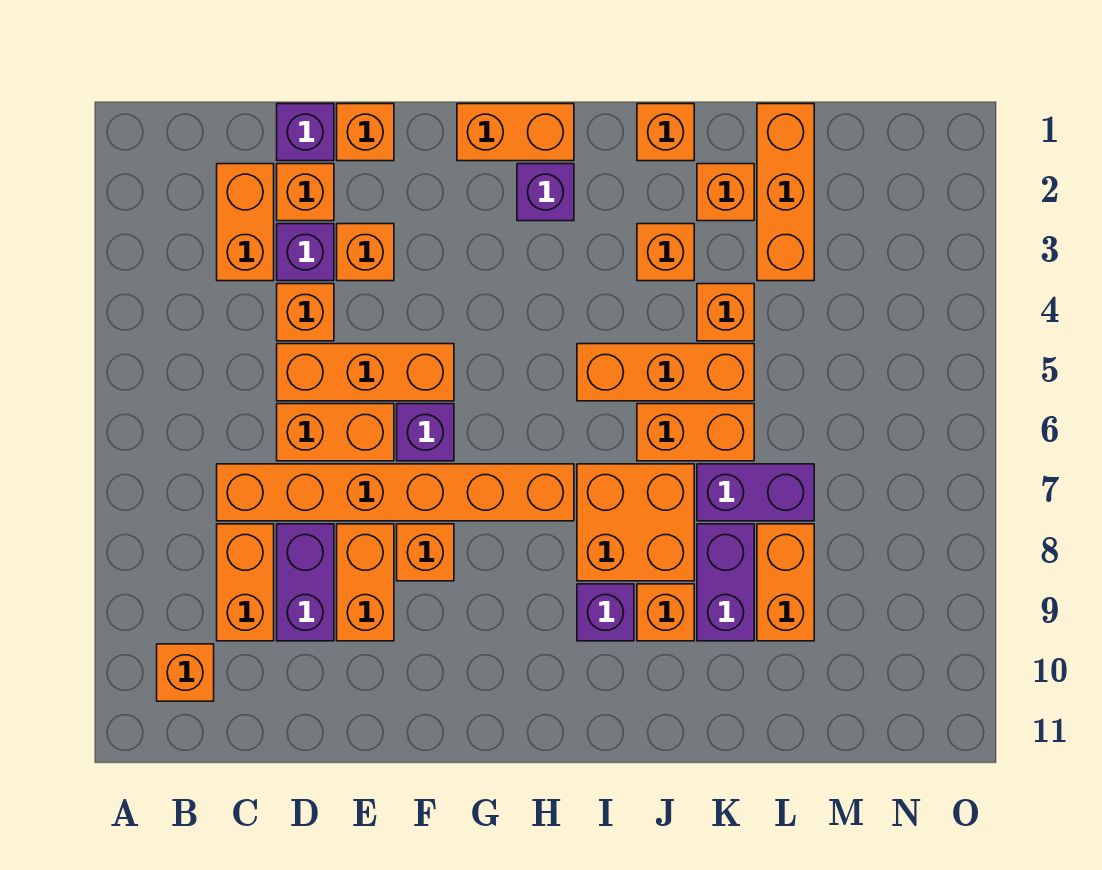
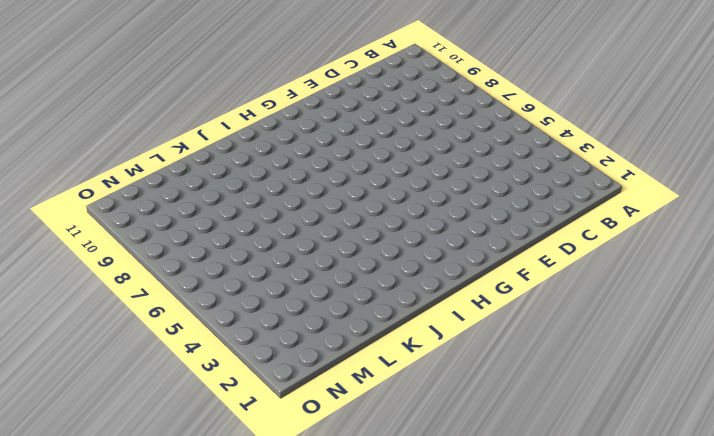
none -> orange brick B10 level 1
none -> orange brick C2:C3 level 1
none -> orange brick C7:H7 level 1
none -> orange brick C8:C9 level 1

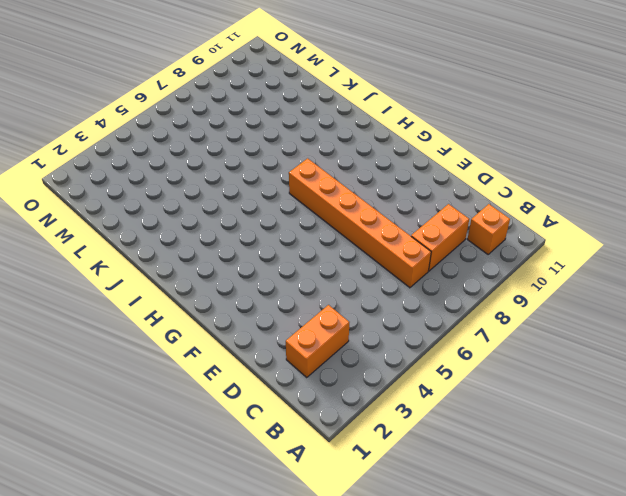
none -> purple brick D1 level 1
none -> orange brick D2 level 1
none -> purple brick D3 level 1
none -> orange brick D4 level 1

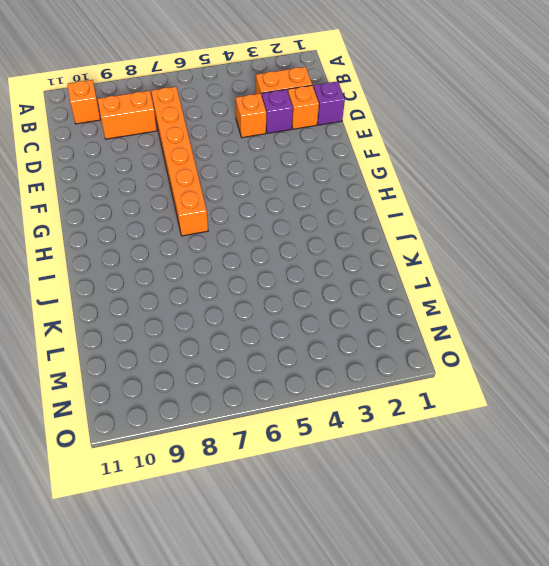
none -> orange brick D5:F5 level 1
none -> orange brick D6:E6 level 1
none -> purple brick D8:D9 level 1
none -> orange brick E1 level 1

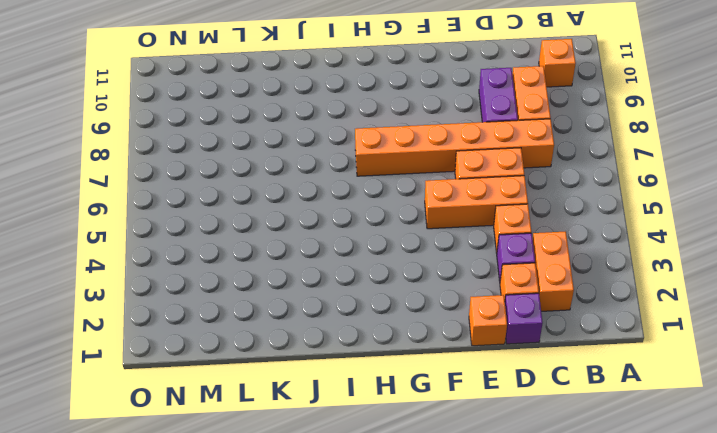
none -> orange brick E3 level 1
none -> orange brick E8:E9 level 1
none -> purple brick F6 level 1
none -> orange brick F8 level 1

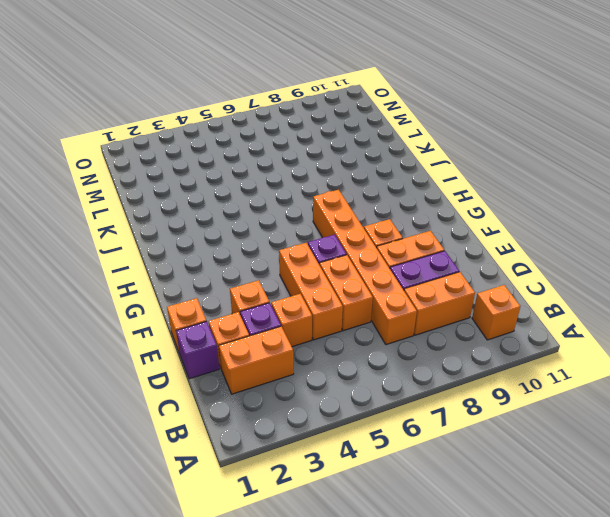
none -> orange brick G1:H1 level 1
none -> purple brick H2 level 1
none -> orange brick I5:K5 level 1
none -> orange brick I7:J8 level 1

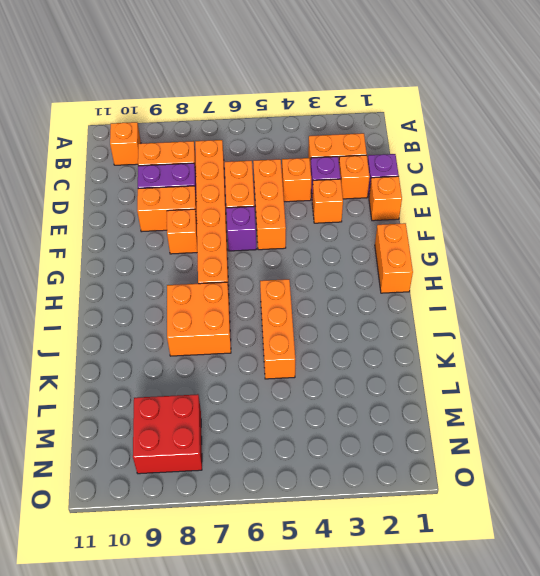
red brick M8:N9 level 1 -> none
none -> purple brick H2 level 1
none -> purple brick I9 level 1
none -> orange brick J1 level 1
none -> orange brick J3 level 1

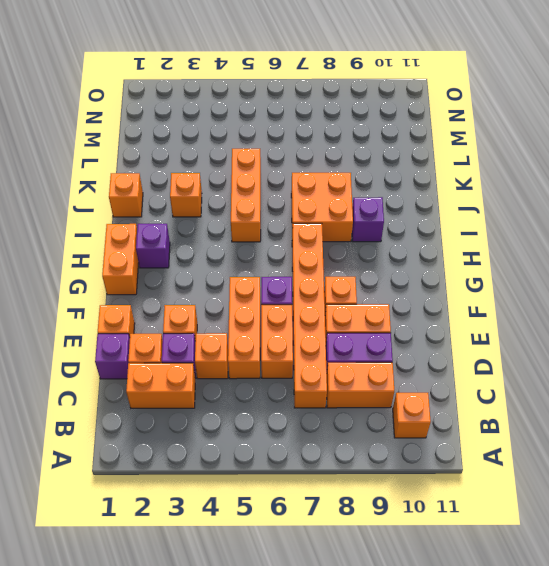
none -> orange brick J6:K6 level 1
none -> orange brick J9 level 1
none -> orange brick K2 level 1
none -> orange brick K4 level 1

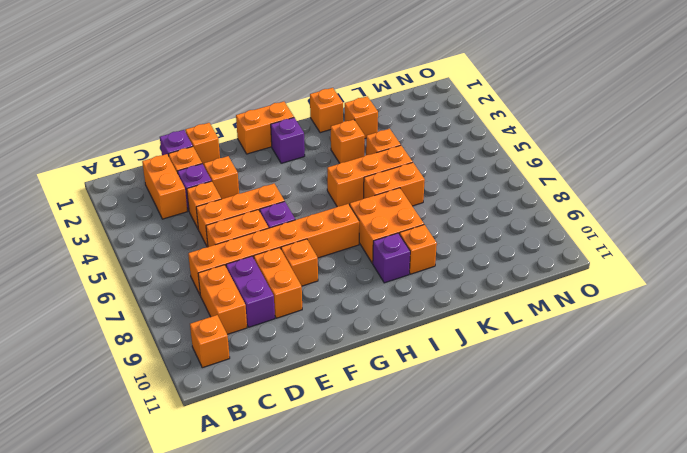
none -> purple brick K7:L7 level 1
none -> purple brick K8:K9 level 1
none -> orange brick L1:L3 level 1
none -> orange brick L8:L9 level 1

